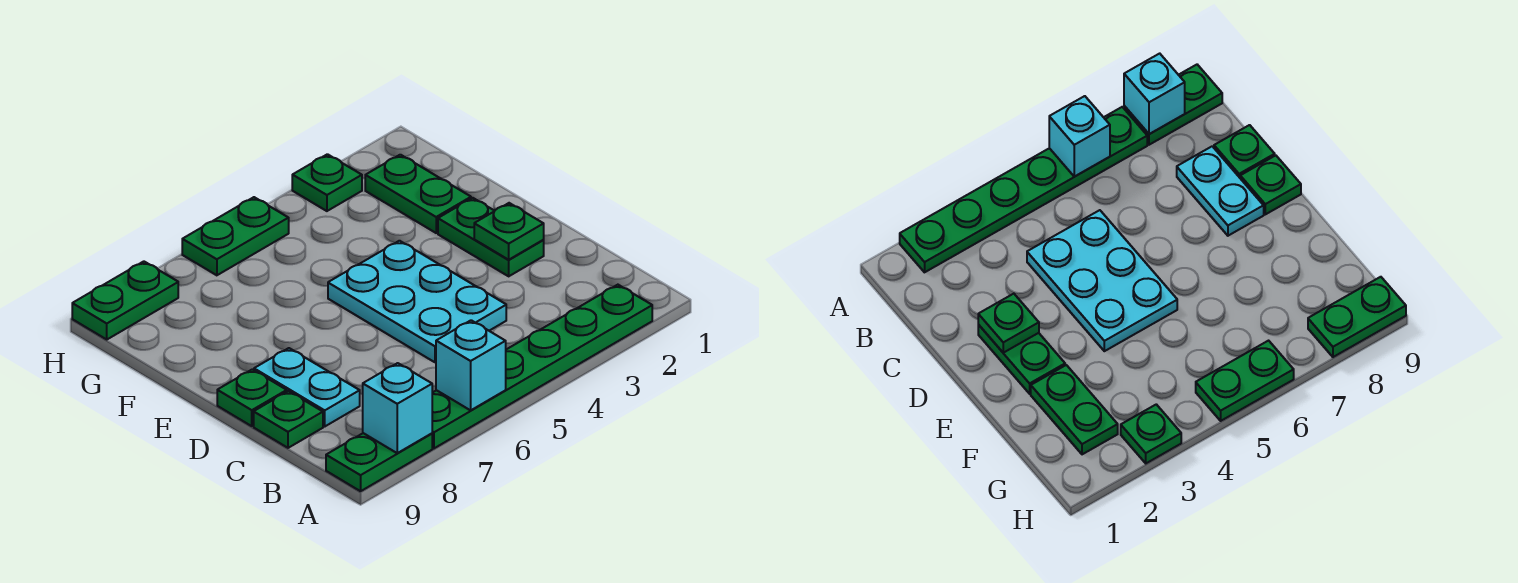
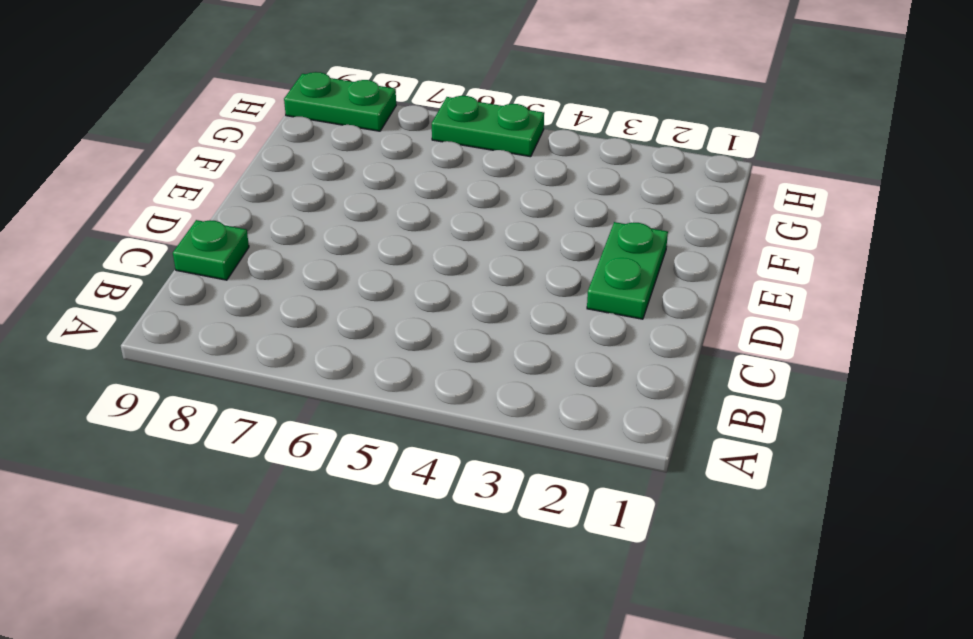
none -> green plate A2:A7 level 1
none -> green plate A8:A9 level 1
none -> cyan plate C4:E5 level 1

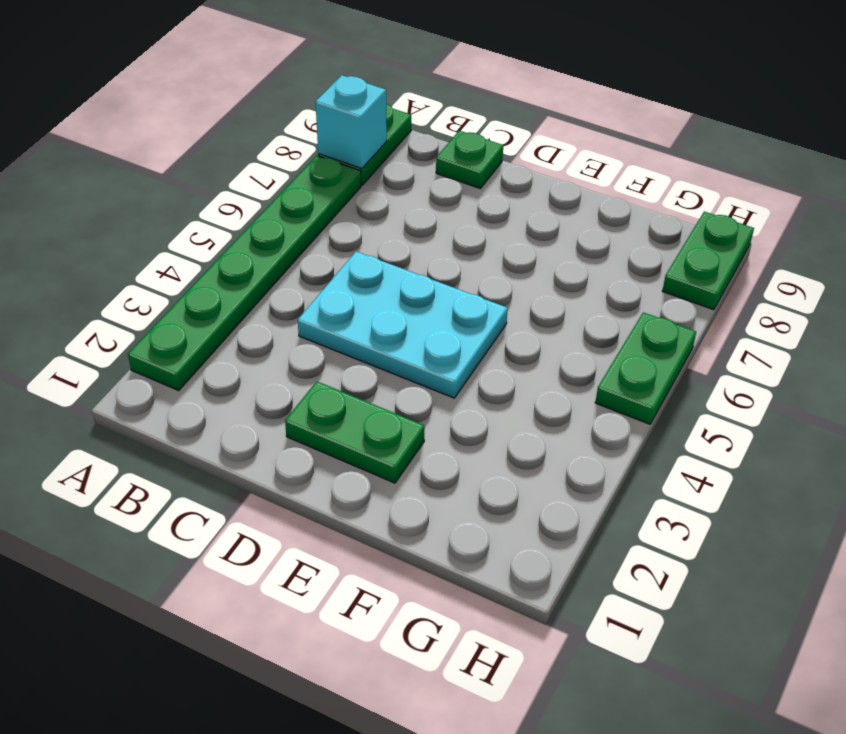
none -> cyan plate C8:D8 level 1
none -> green plate D9 level 1
none -> green plate F2:G2 level 1

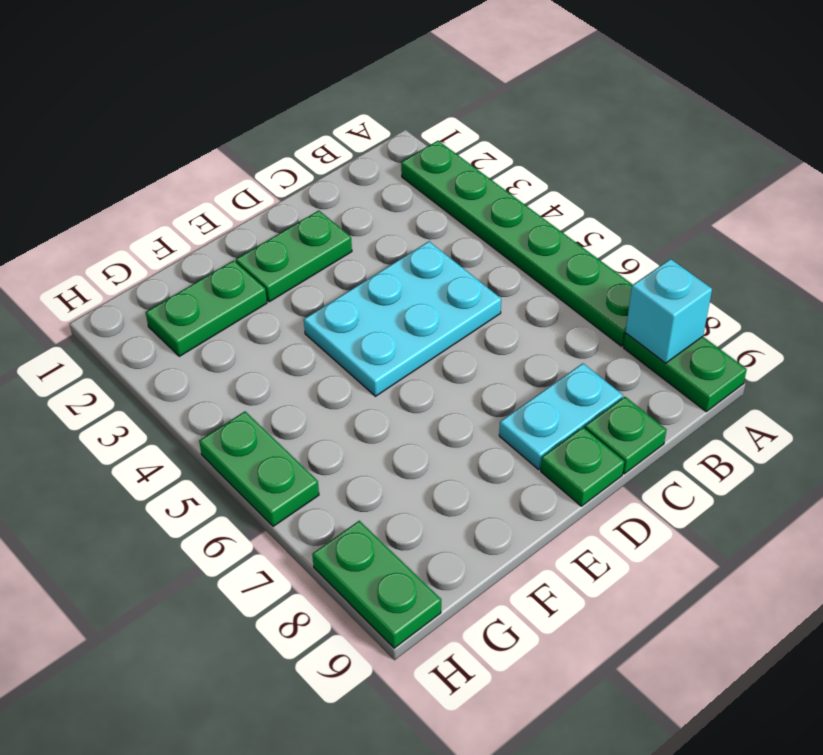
none -> green plate H3 level 1
none -> cyan brick A6 level 2
none -> green plate D2 level 2

